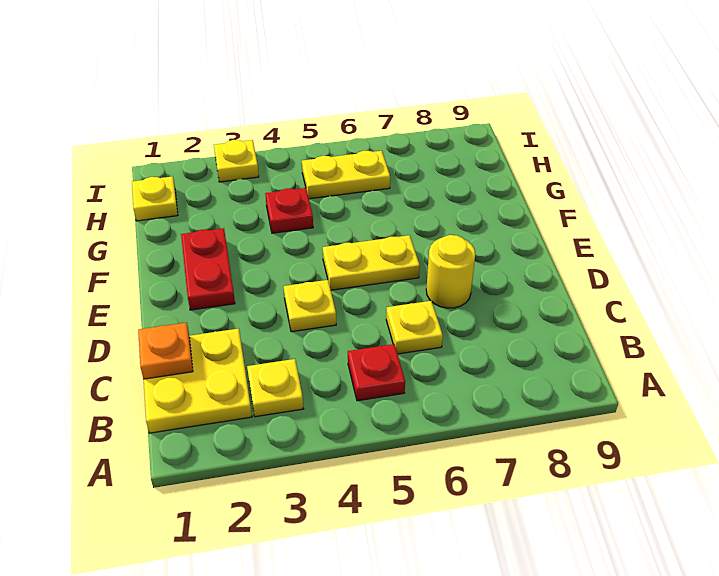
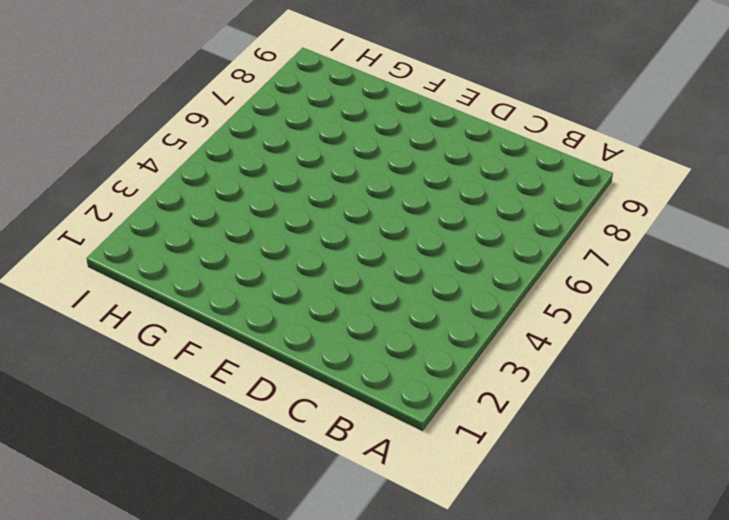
none -> yellow plate B1:C2 level 1
none -> yellow plate B3 level 1
none -> red plate B5 level 1

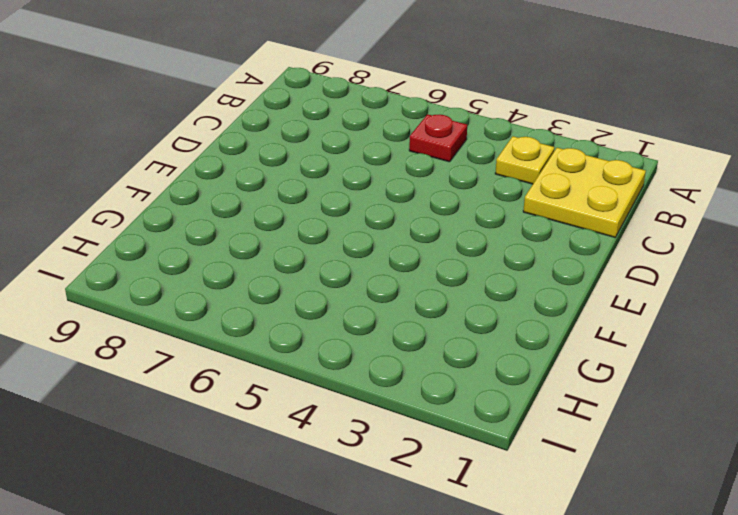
none -> yellow plate C6 level 1
none -> yellow plate D4 level 1
none -> yellow round brick D7 level 1

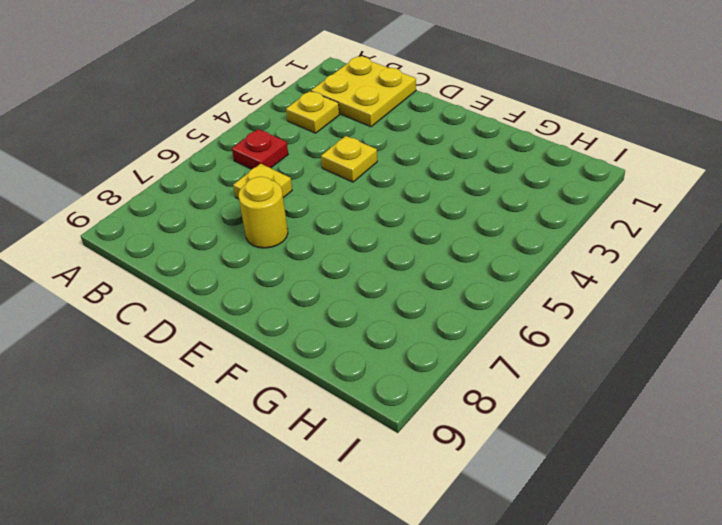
none -> red plate E2:F2 level 1
none -> yellow plate E5:E6 level 1
none -> red plate G4 level 1

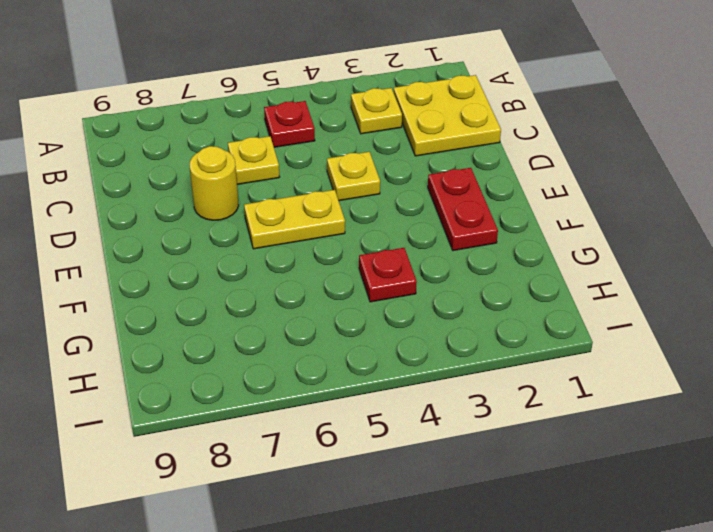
none -> yellow plate H1 level 1
none -> yellow plate H5:H6 level 1
none -> yellow plate I3 level 1

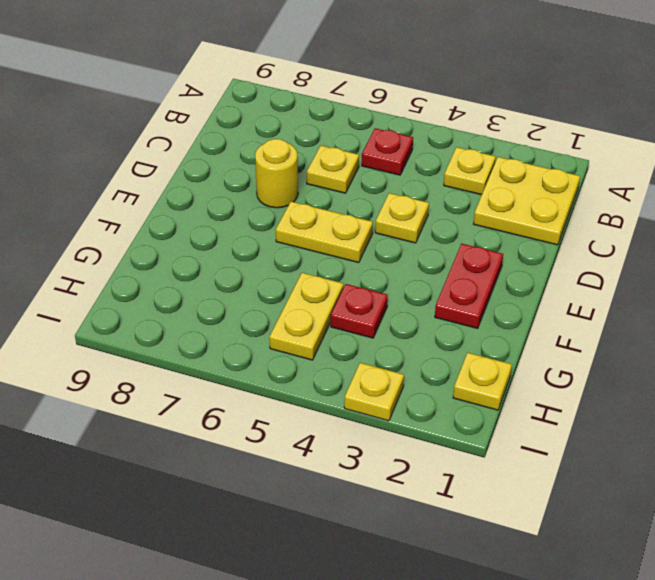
yellow plate G5:H5 level 1 -> yellow plate H5:H6 level 1
none -> orange plate C1 level 2

